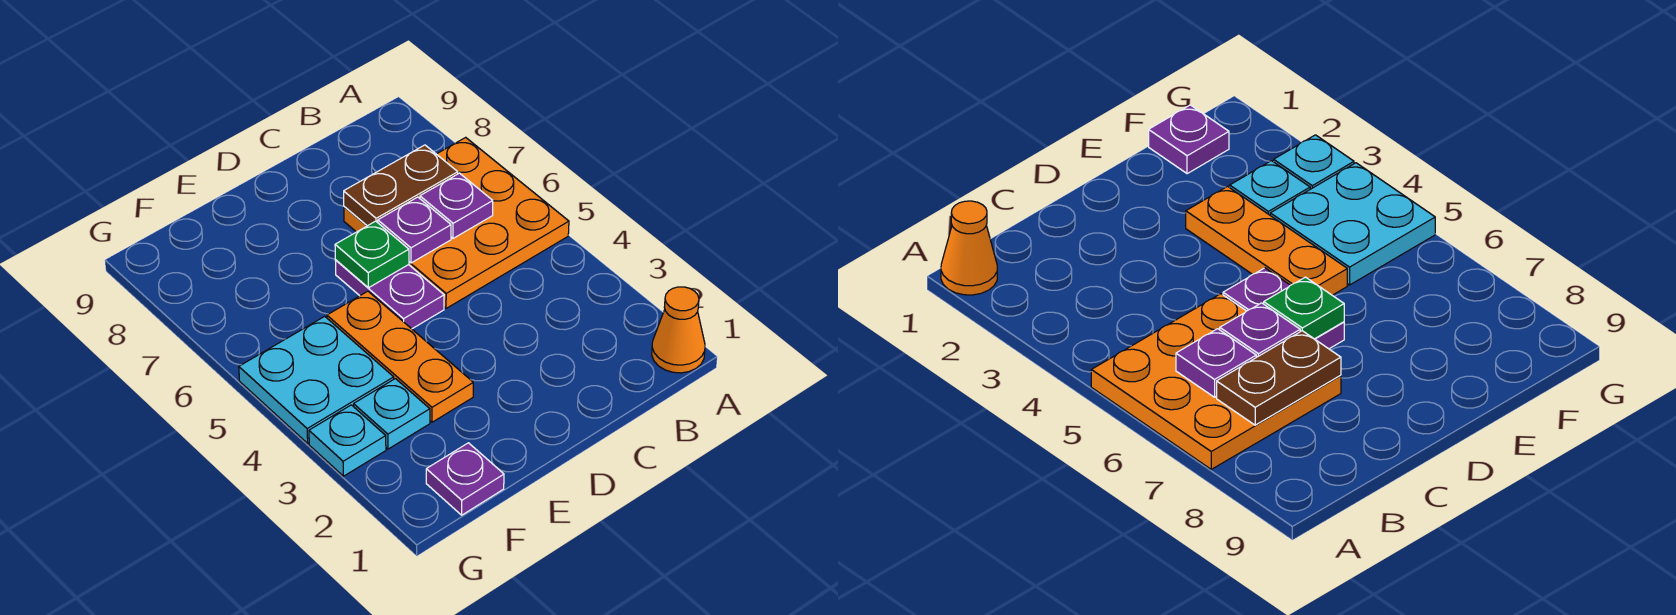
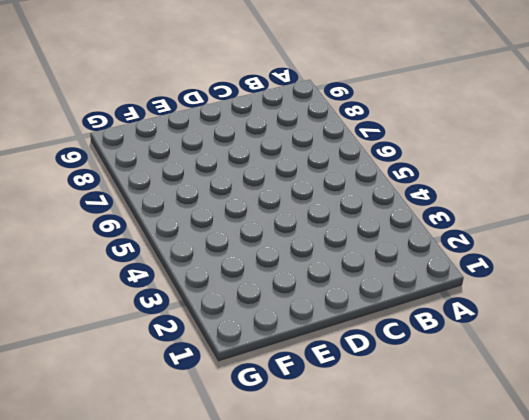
none -> orange cone A1 level 1
none -> orange plate A5:C7 level 1
none -> purple plate D5:D6 level 1

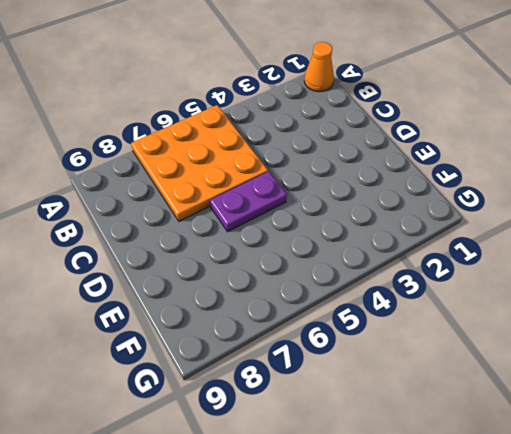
none -> orange plate E3:E5 level 1
none -> purple plate F1 level 1
none -> cyan plate F3 level 1

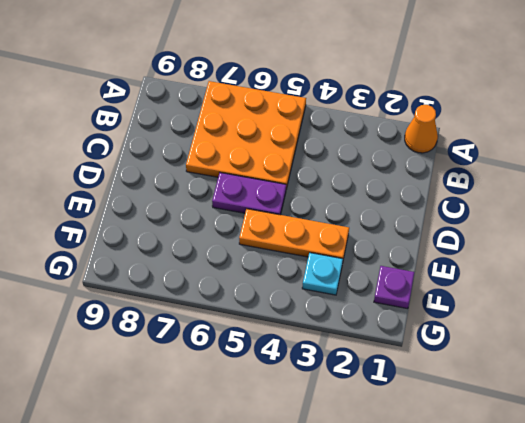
none -> cyan plate F4:G5 level 1
none -> cyan plate G3 level 1
none -> purple plate B6 level 2

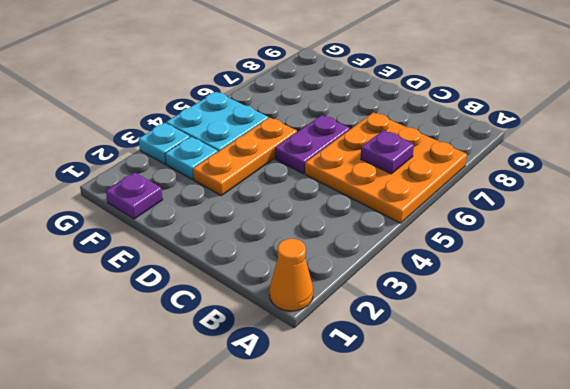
none -> brown plate B7:C7 level 2
none -> purple plate C6 level 2
none -> green plate D6 level 2

